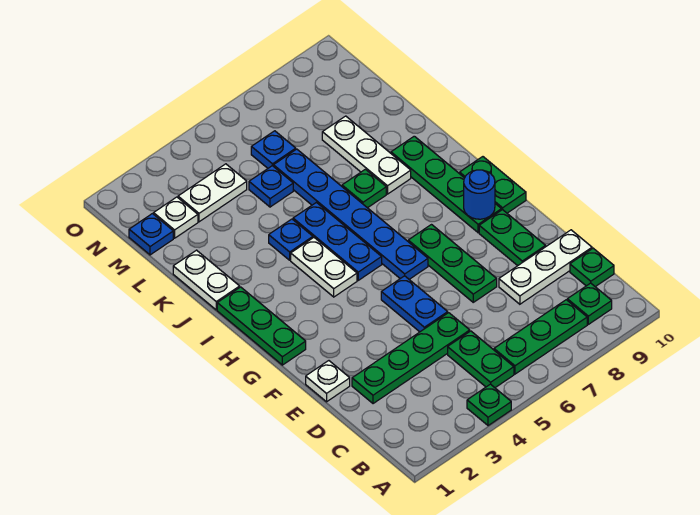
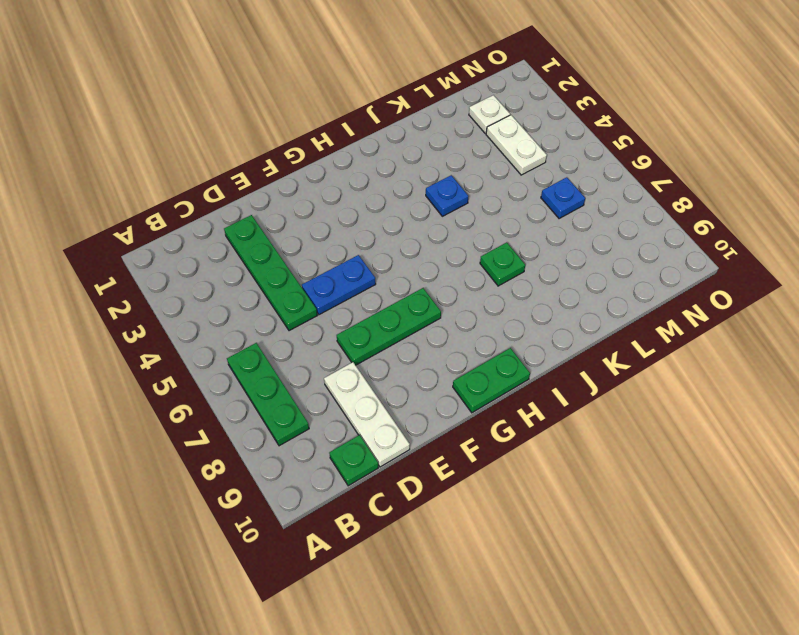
none -> green plate A4 level 1
none -> green plate B5:C5 level 1
none -> green plate B9 level 1

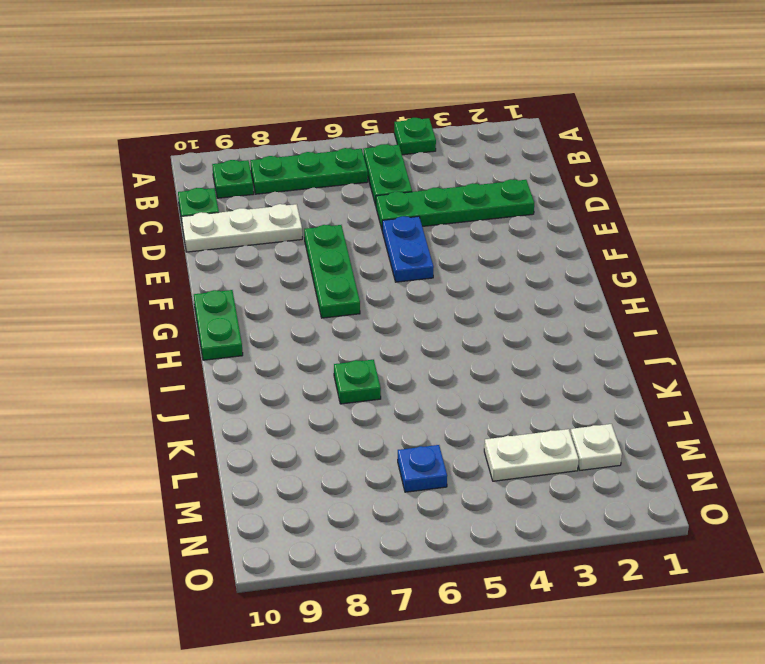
none -> white plate E1 level 1
none -> green plate E9:F9 level 1
none -> green plate G1:I1 level 1

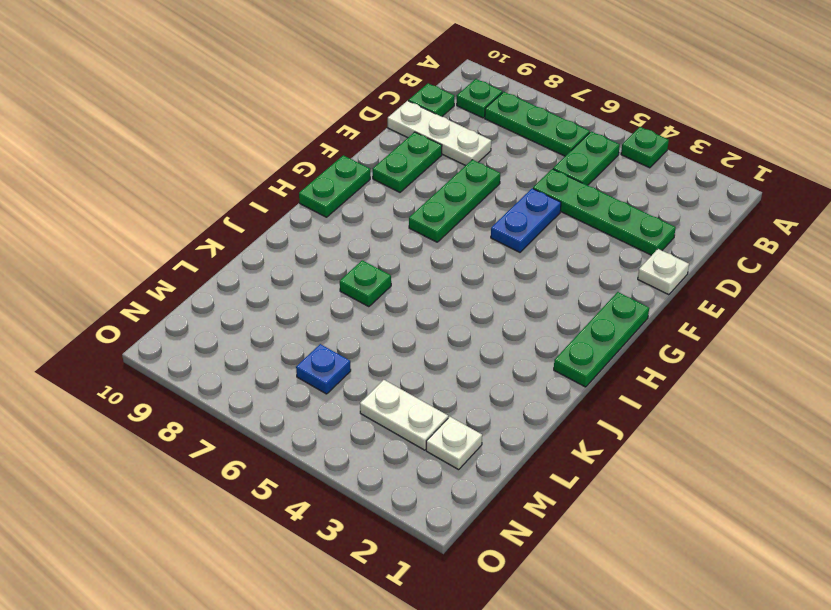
none -> blue plate G6:L6 level 1
none -> green plate G9:J9 level 1
none -> white plate H4:I4 level 1

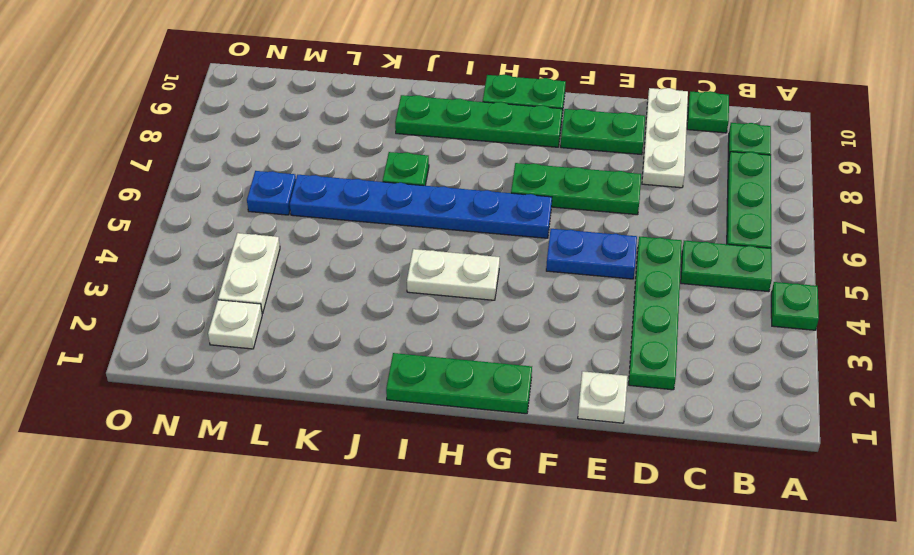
none -> blue plate H5:J5 level 1
none -> white plate J1:K1 level 1
none -> blue plate J4 level 1

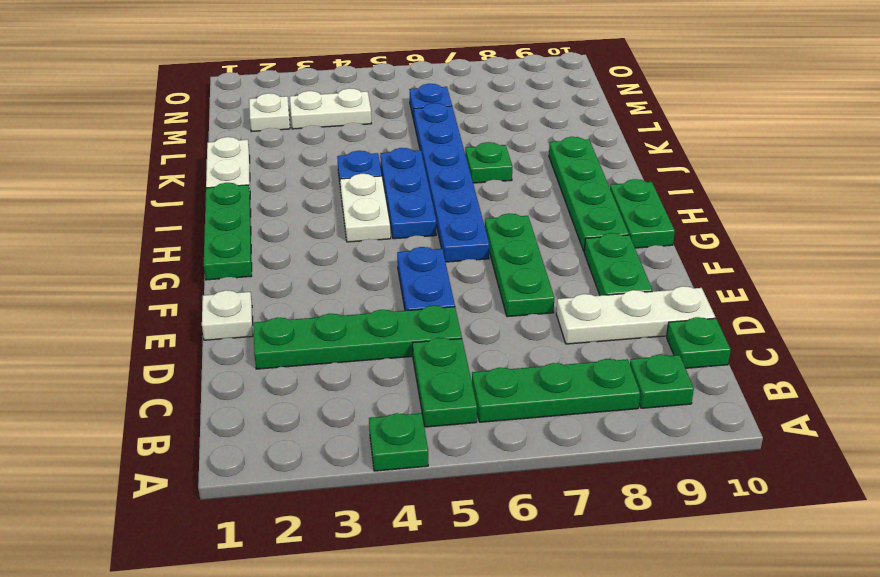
none -> white plate J8:L8 level 1
none -> blue plate L5 level 1
none -> blue plate M1 level 1

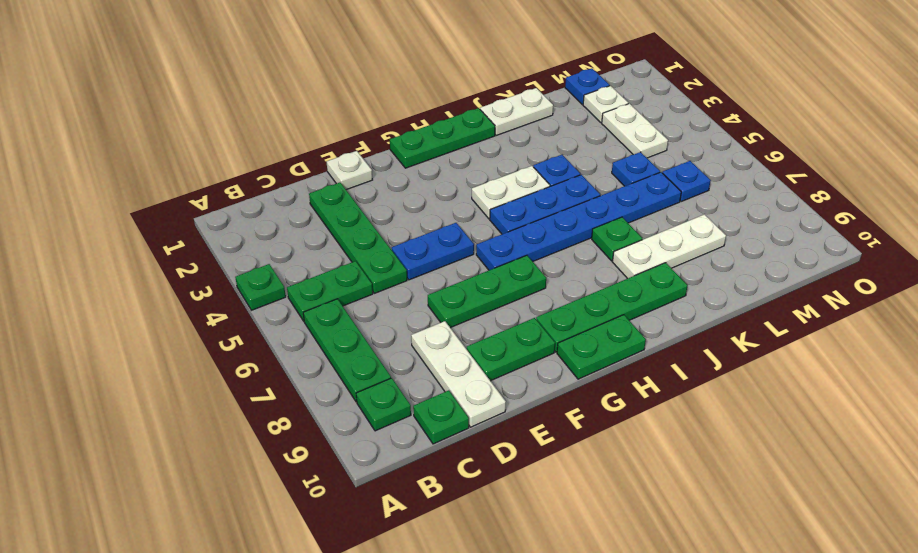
none -> blue round brick G9 level 2

